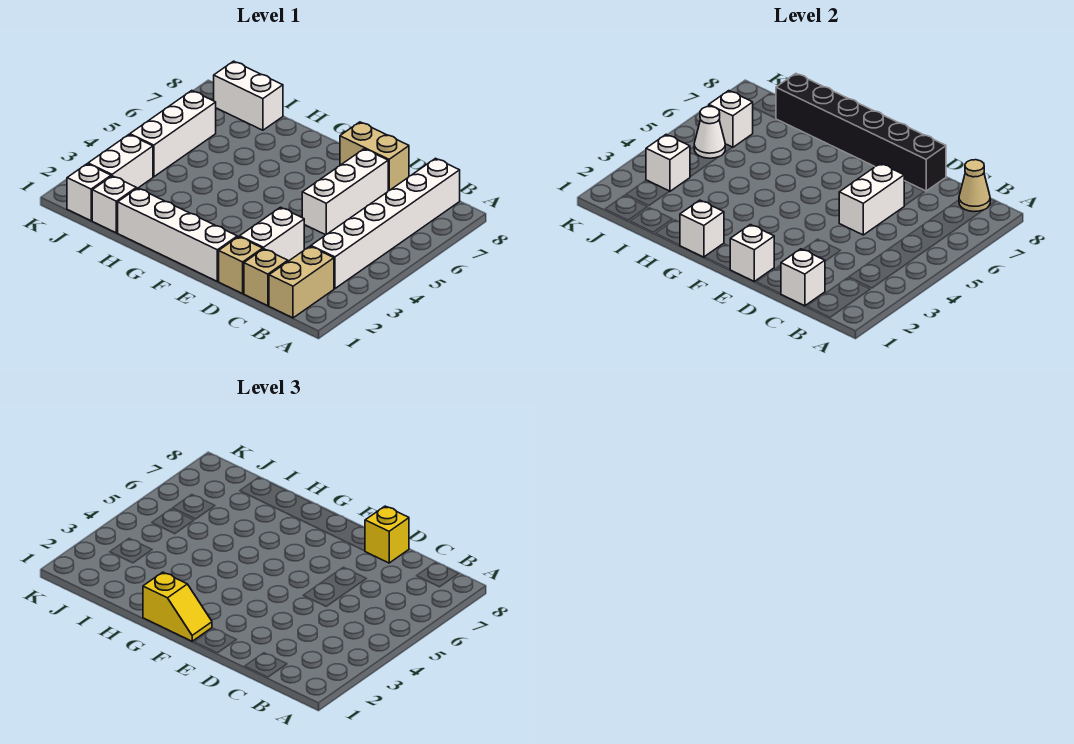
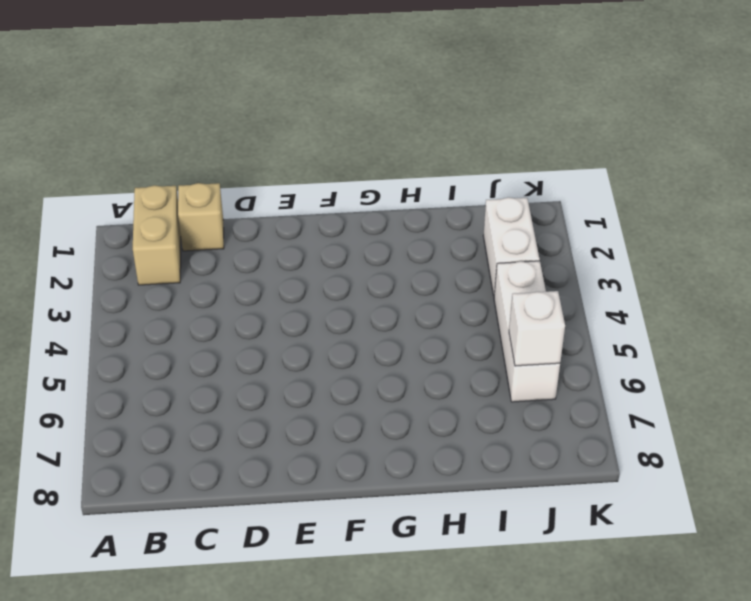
none -> white brick B3:B8 level 1
none -> tan brick D1 level 1
none -> white brick D2:D3 level 1

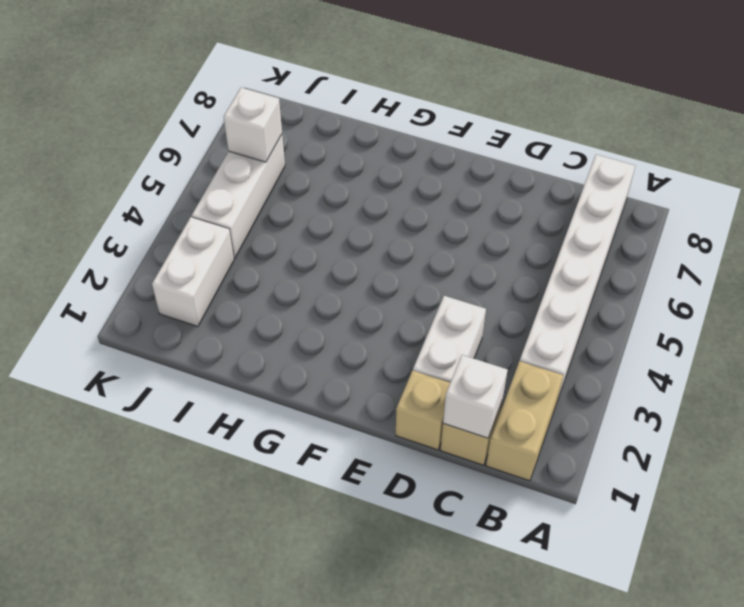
none -> white brick D5:D7 level 1
none -> tan brick D8:E8 level 1
none -> white brick E1:H1 level 1

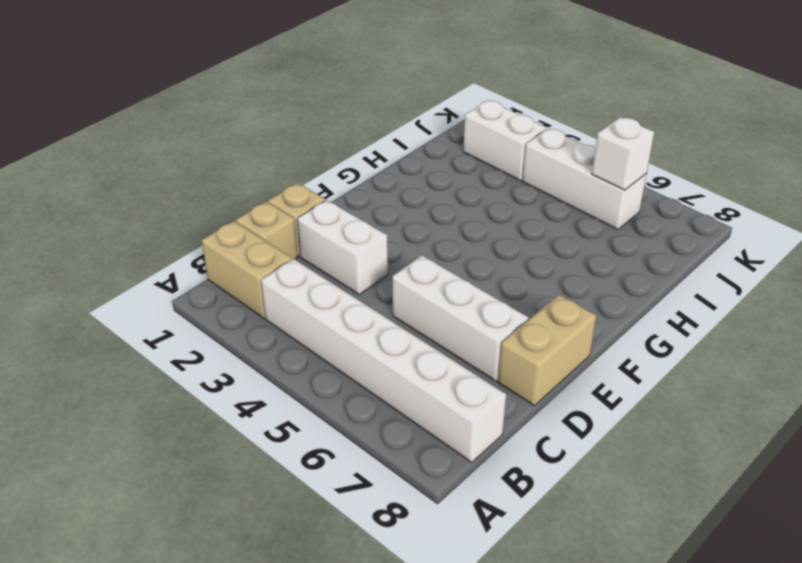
none -> white brick E1:H1 level 1
none -> white brick I1 level 1
none -> white brick I8:J8 level 1

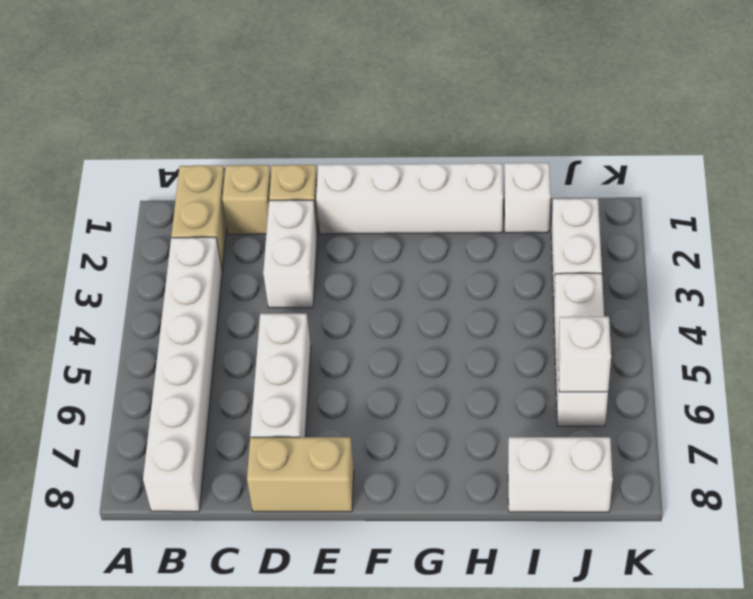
none -> white brick J1 level 1
none -> tan cone B8 level 2
none -> white brick C1 level 2

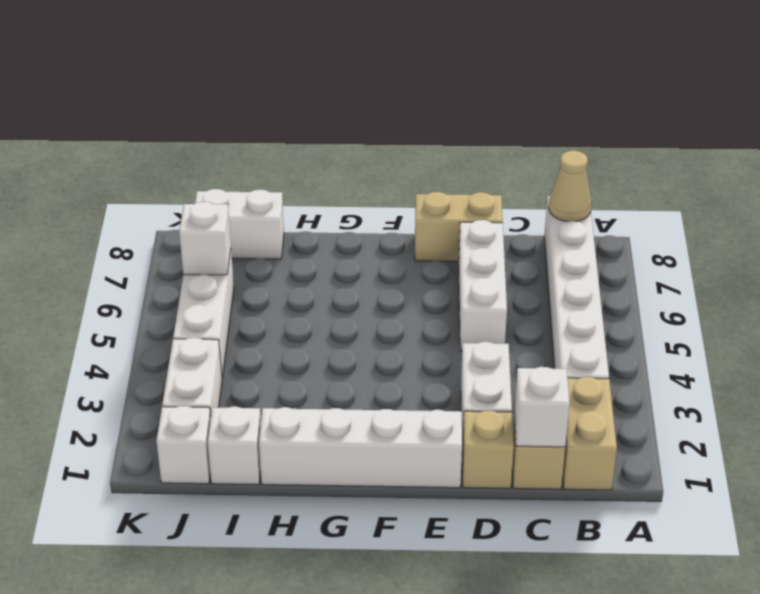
none -> white brick D5:D6 level 2
none -> black brick D8:I8 level 2
none -> white brick E1 level 2

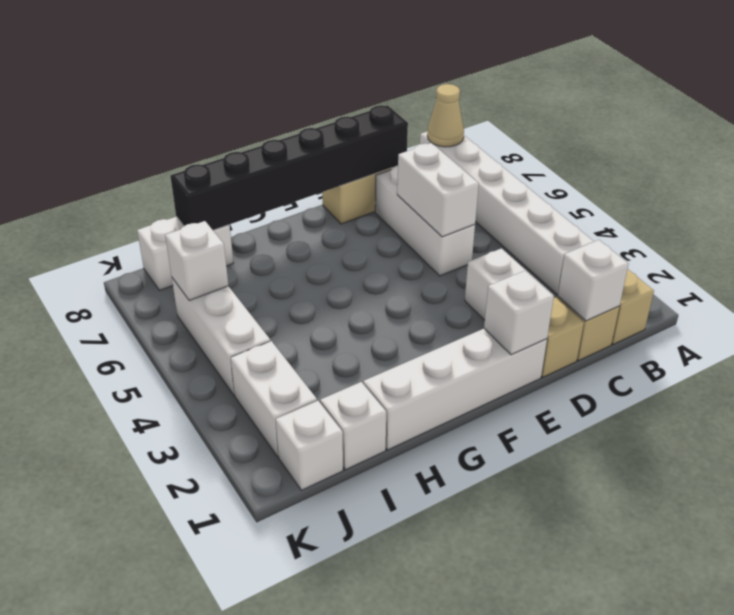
none -> white brick G1 level 2
none -> white brick J3 level 2
none -> white cone J5 level 2

